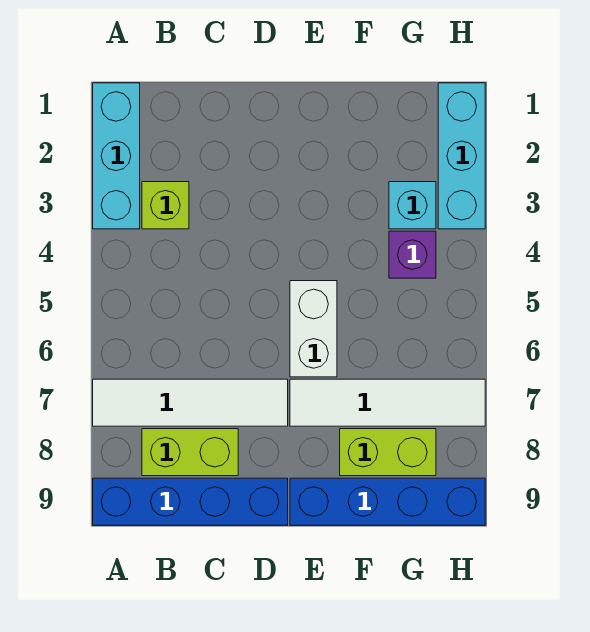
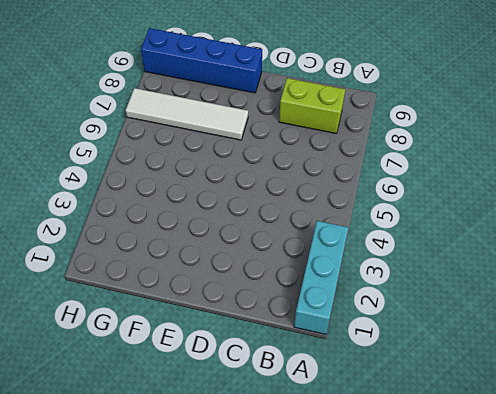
none -> white tile A7:D7 level 1
none -> blue brick A9:D9 level 1
none -> lime brick B3 level 1

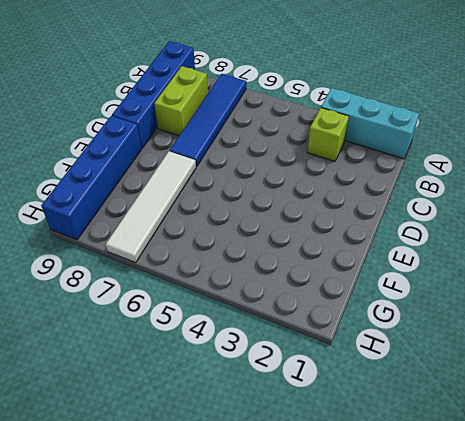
blue tile A7:D7 level 1 -> white tile A7:D7 level 1
none -> white brick E5:E6 level 1
none -> lime brick F8:G8 level 1
none -> cyan brick G3 level 1

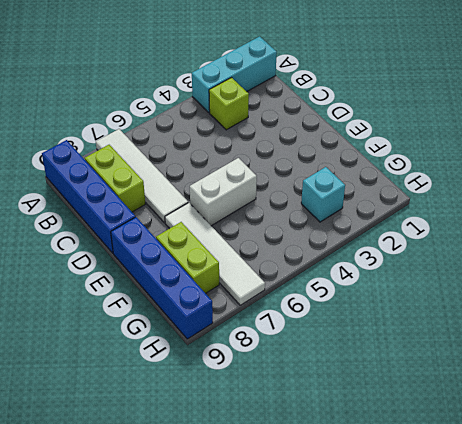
none -> purple brick G4 level 1
none -> cyan brick H1:H3 level 1

